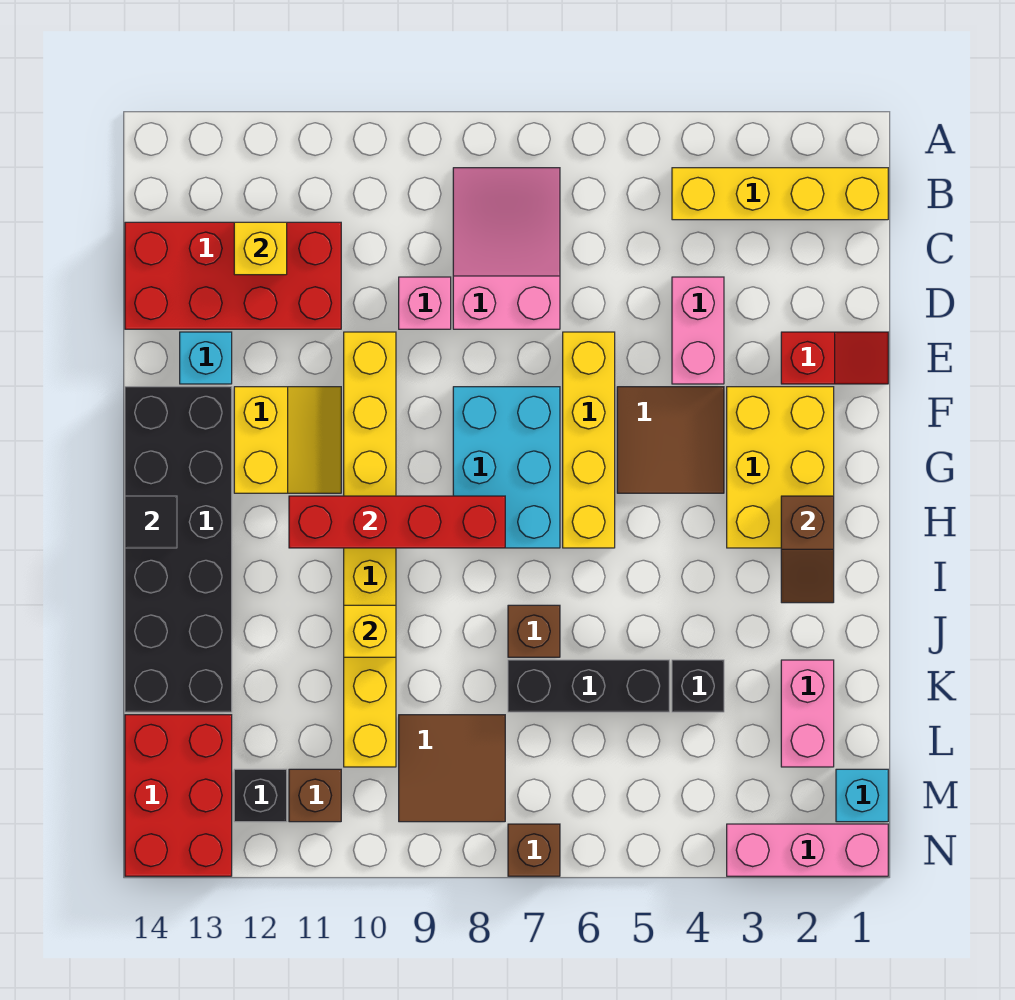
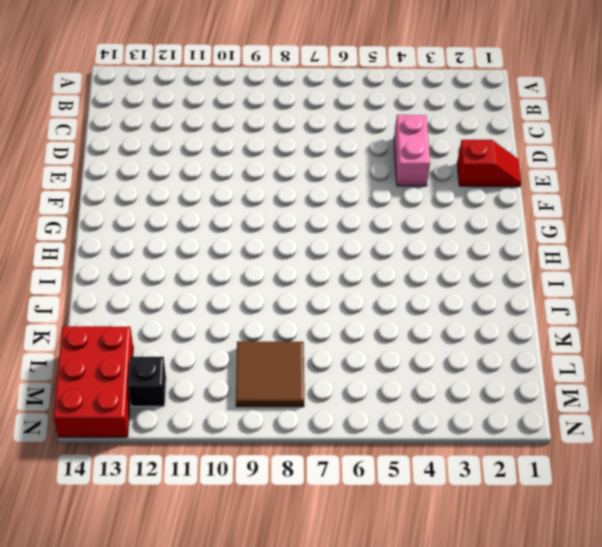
none -> yellow brick B1:B4 level 1
none -> pink slope B7:D8 level 1 top D
none -> red brick C11:D14 level 1
none -> pink brick D9 level 1

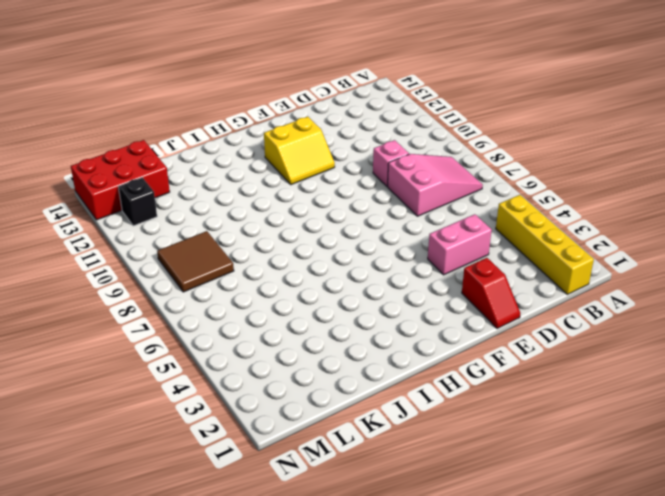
none -> red brick C11:D14 level 1
none -> yellow brick E6:H6 level 1
none -> yellow brick E10:L10 level 1
none -> cyan brick E13 level 1

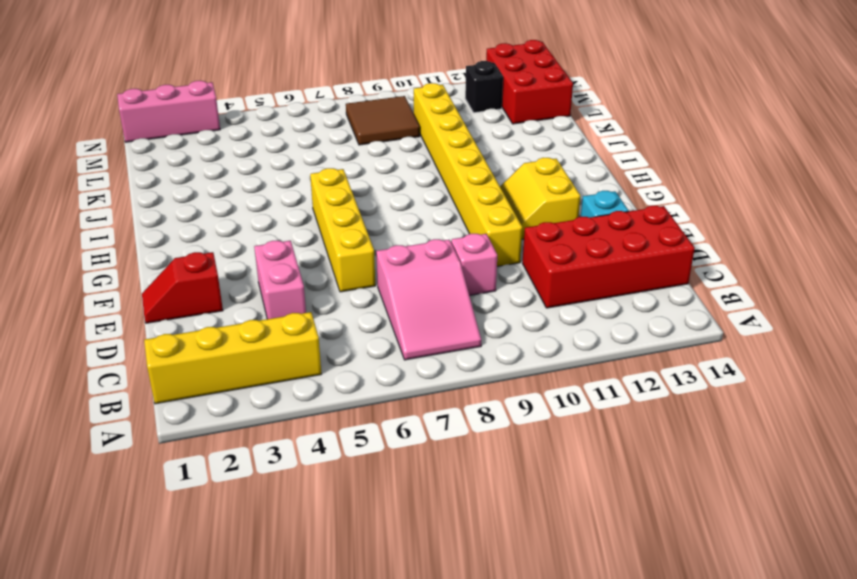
none -> yellow brick F2:H3 level 1
none -> brown tile F4:G5 level 1
none -> cyan brick F7:H8 level 1
none -> black brick F13:K14 level 1

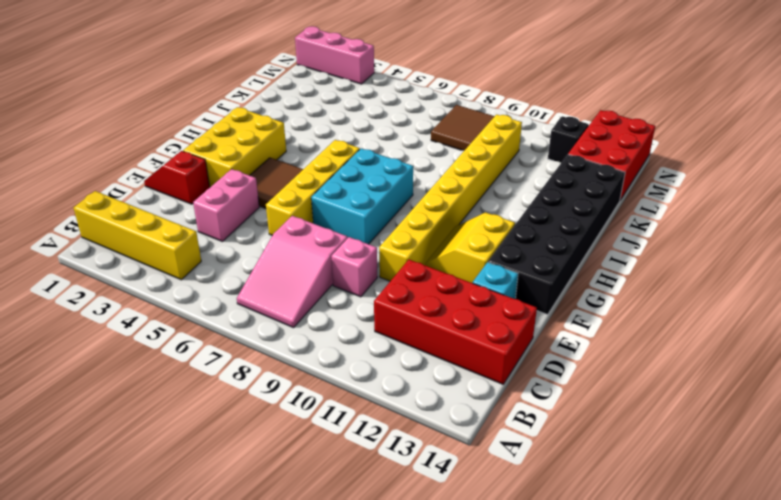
none -> brown brick J7 level 1
none -> pink brick K2:L2 level 1
none -> black brick K4 level 1
none -> black brick K5:K7 level 1

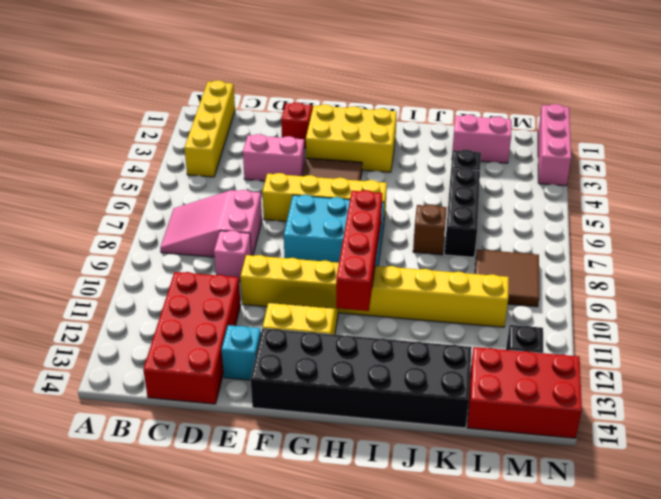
none -> cyan brick M1 level 1
none -> brown brick M11 level 1
none -> brown brick N7 level 1
none -> yellow brick C12 level 2

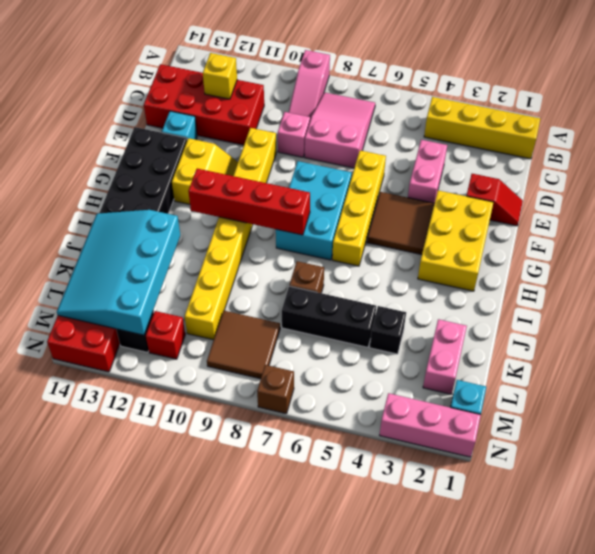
pink slope A9:C9 level 1 top A -> none
cyan slope J12:M14 level 2 top 12 -> none
red brick M11 level 1 -> brown brick M11 level 1
none -> brown slope H2:I2 level 2 top H
none -> black tile H14 level 2
none -> yellow brick J10 level 2

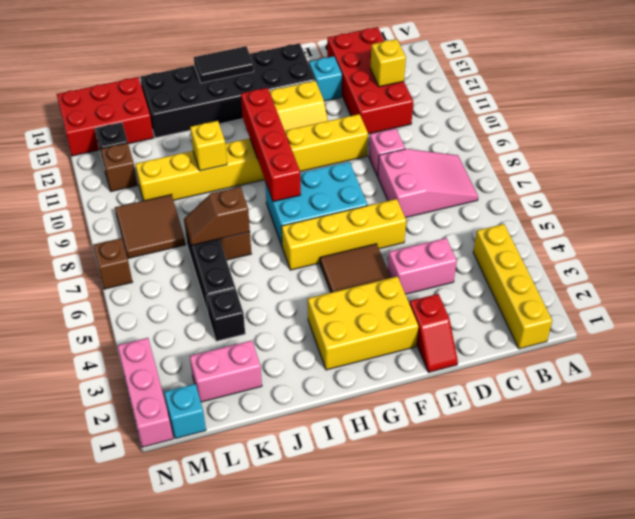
black tile H14:I14 level 2 -> black tile H14 level 2
brown slope J7:K7 level 2 top J -> brown slope H2:I2 level 2 top H

